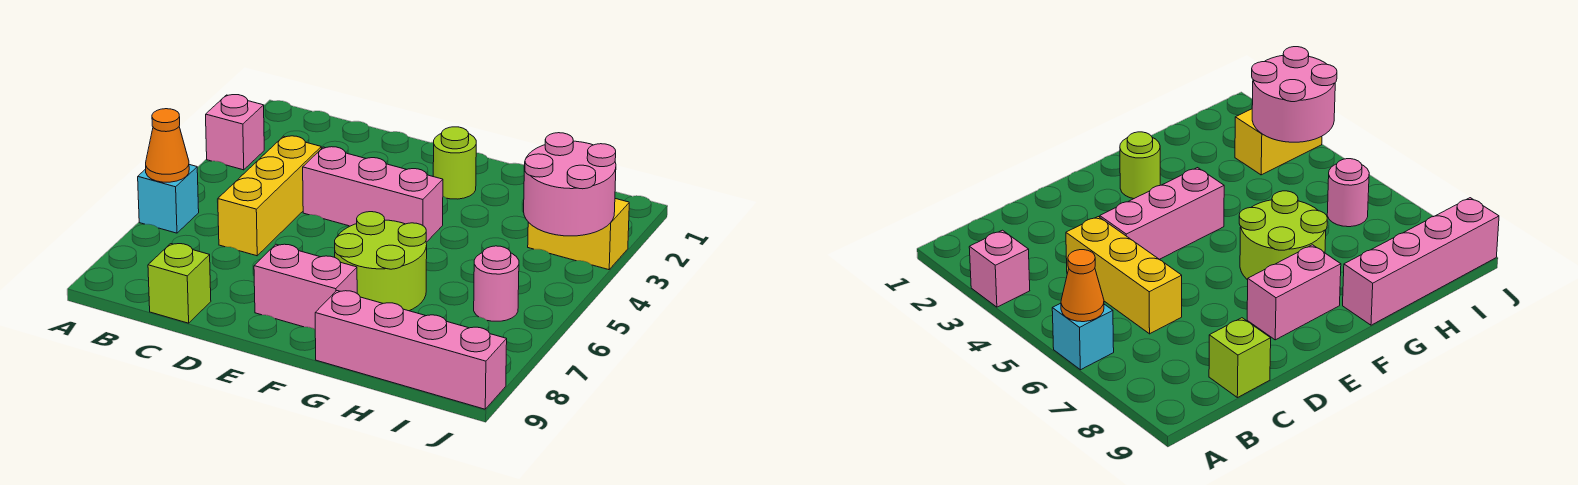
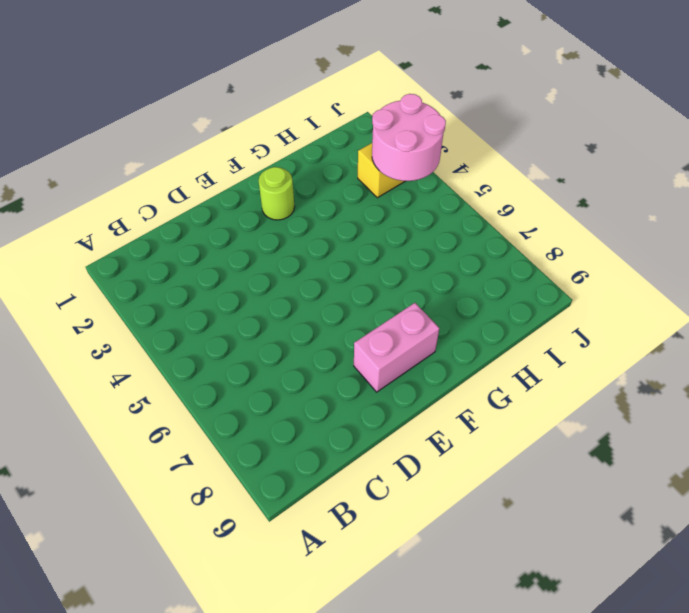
none -> pink brick A3 level 1
none -> cyan brick A6 level 1
none -> yellow brick C4:C6 level 1

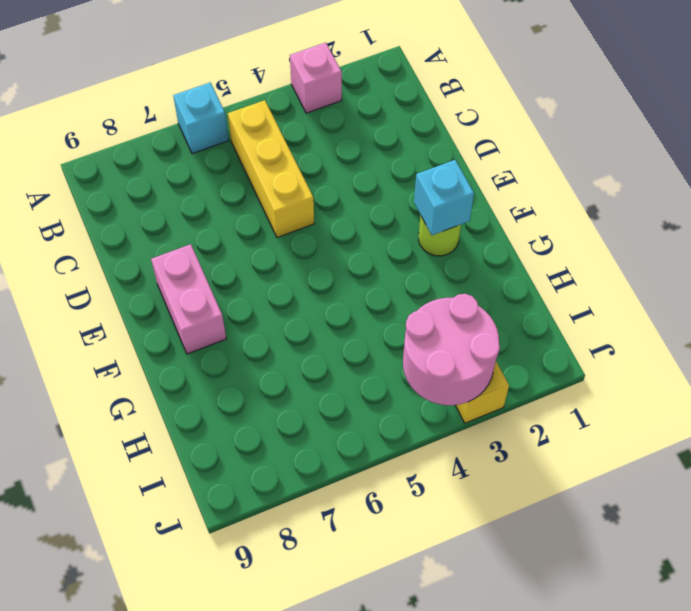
yellow brick B5:D5 level 1 -> yellow brick C4:C6 level 1
cyan brick F2 level 2 -> none
none -> lime brick C9 level 1
none -> pink brick D4:F4 level 1
none -> lime round brick F6:G7 level 1

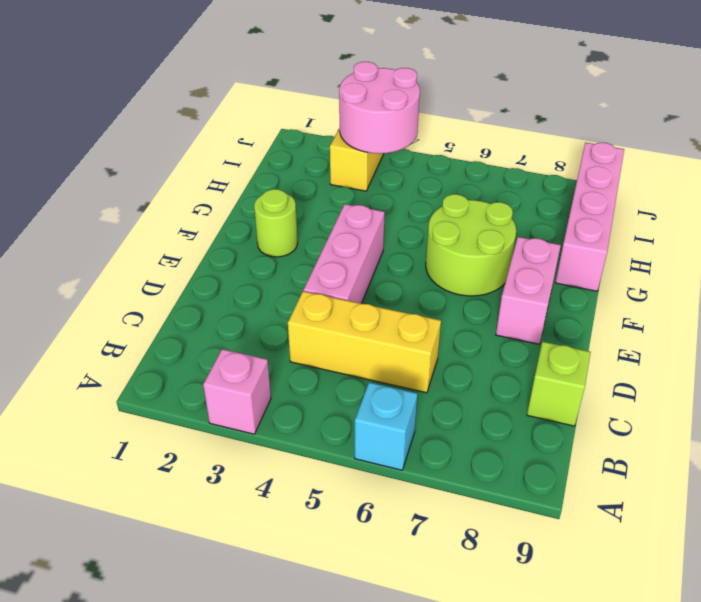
none -> pink round brick I6 level 1
none -> orange cone A6 level 2

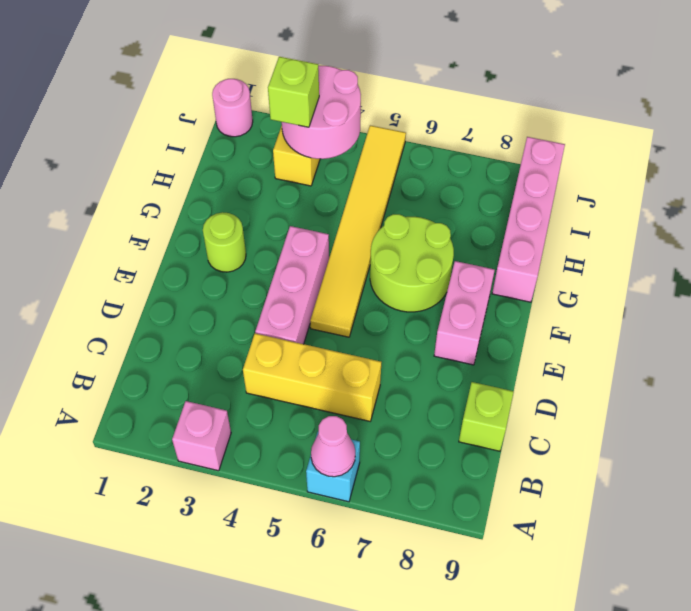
pink cone A6 level 2 -> orange cone A6 level 2
yellow tile E5:J5 level 1 -> none
lime brick I3 level 3 -> none
pink round brick J1 level 1 -> pink round brick I6 level 1

